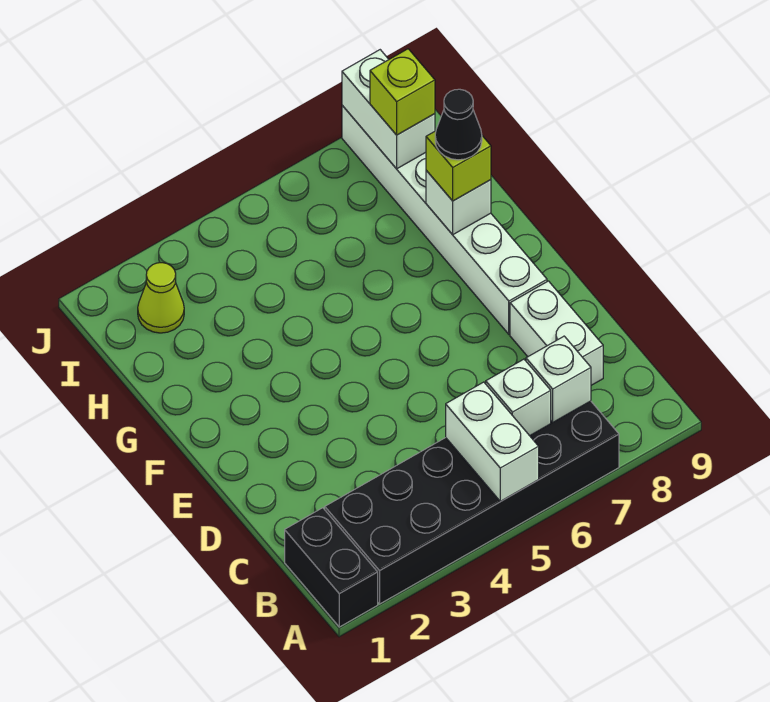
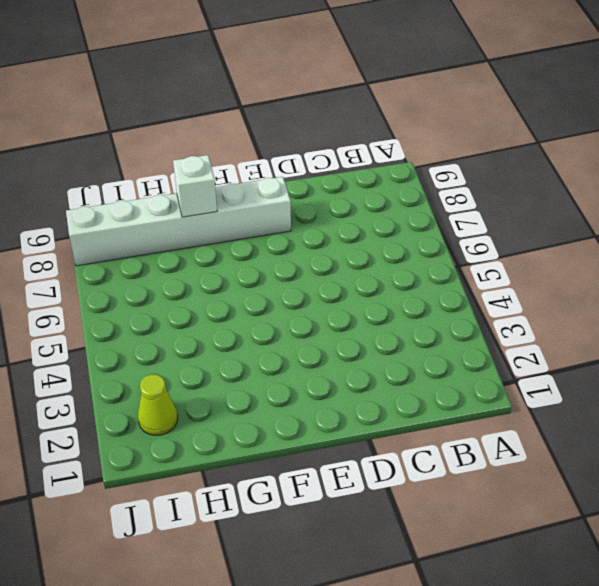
none -> black brick A1:B1 level 1
none -> black brick A2:B7 level 1
none -> white brick C8:D8 level 1

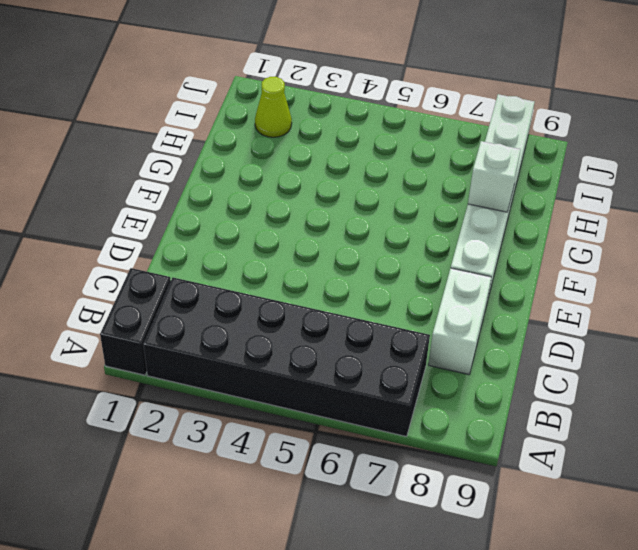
none -> white brick A5:B5 level 2
none -> white brick B6 level 2
none -> white brick B7 level 2

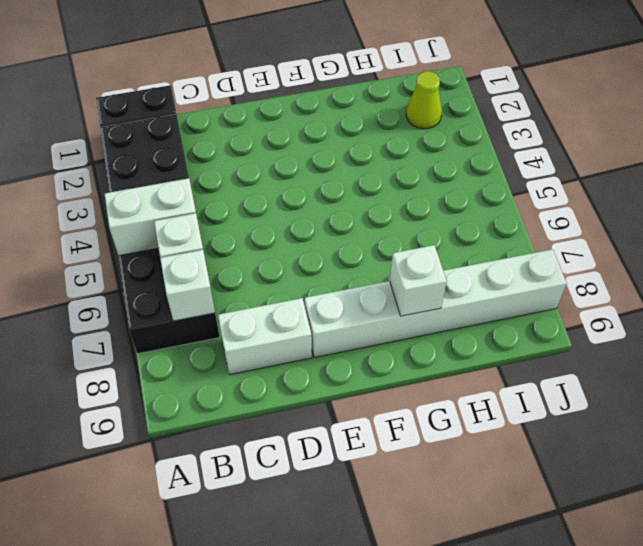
none -> white brick I8:J8 level 2
none -> lime brick G8 level 3
none -> lime brick I8 level 3

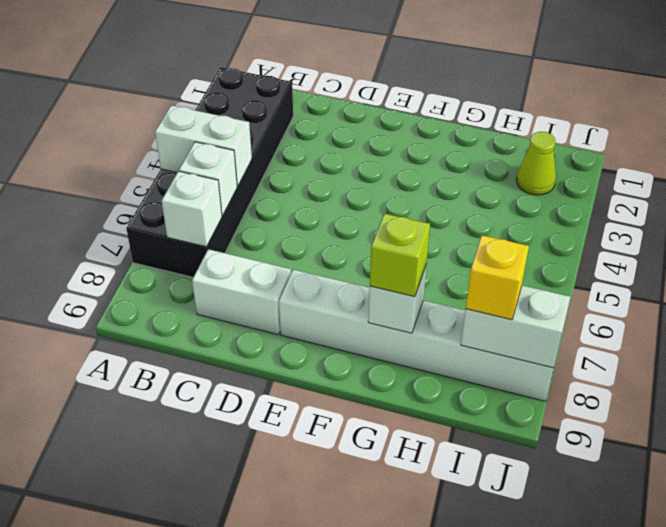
yellow brick I8 level 3 -> lime brick I8 level 3
none -> black brick A1:B1 level 1
none -> black cone G8 level 4

